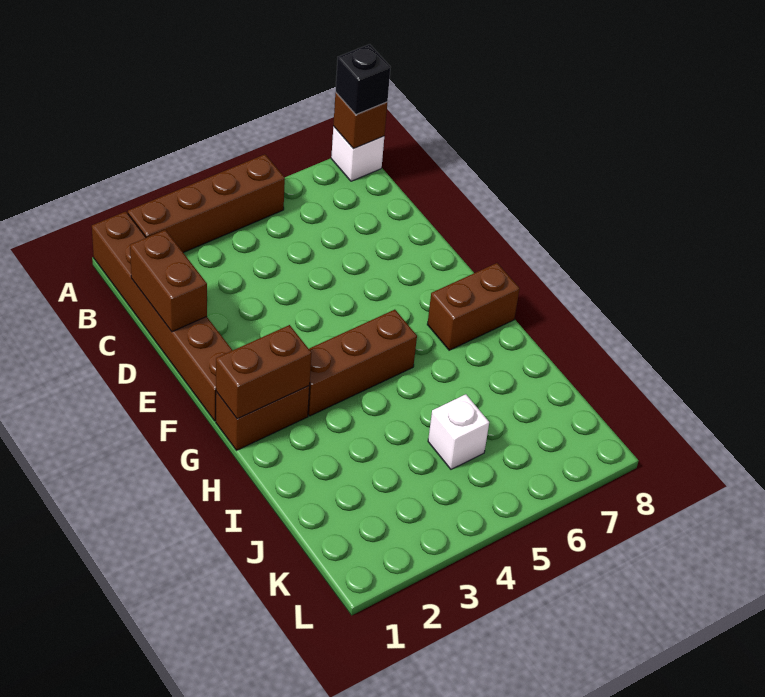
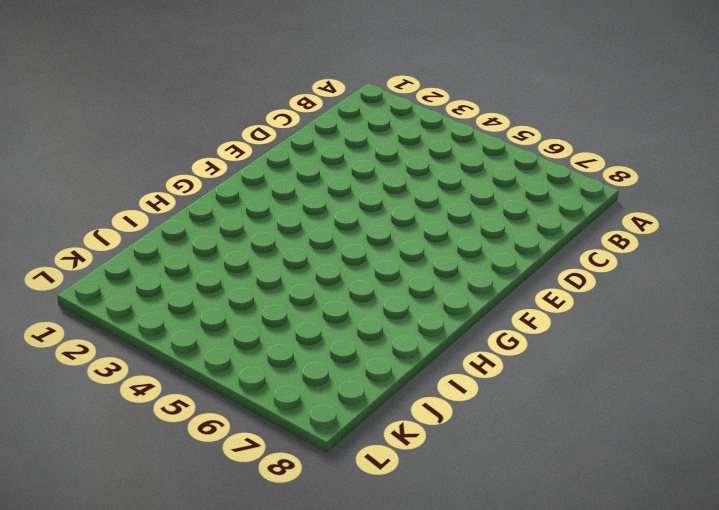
none -> brown brick A1:F1 level 1
none -> brown brick A2:A5 level 1

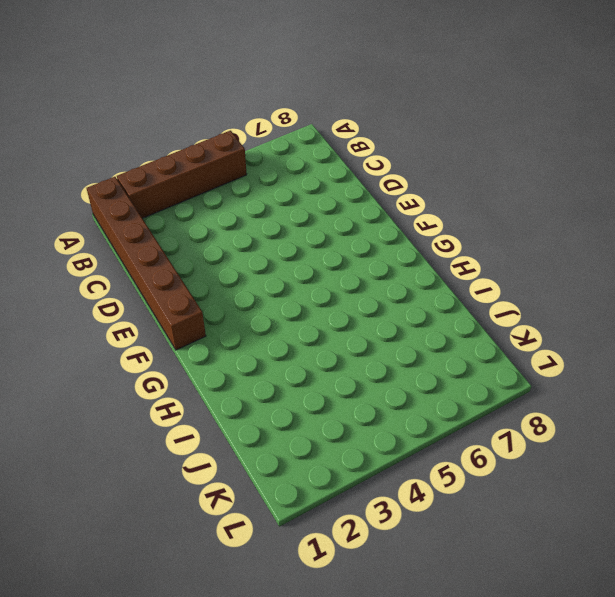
none -> white brick A8 level 1
none -> brown brick G1:G2 level 1

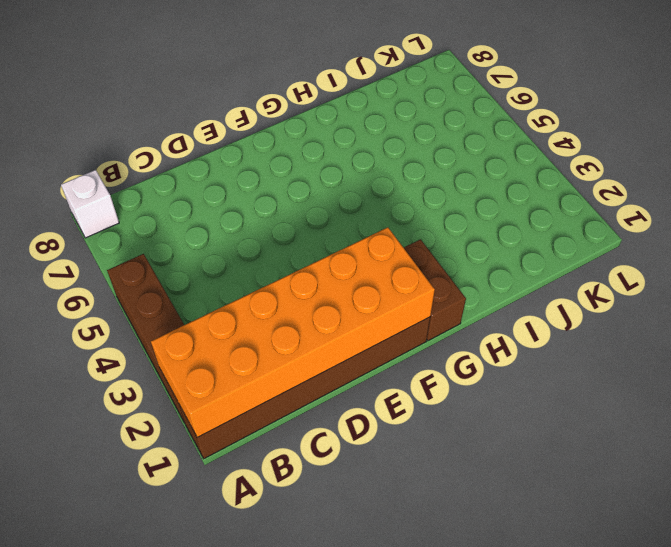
orange brick A1:F2 level 2 -> brown brick C1:D1 level 2
none -> brown brick G3:G5 level 1
none -> brown brick G7:G8 level 1

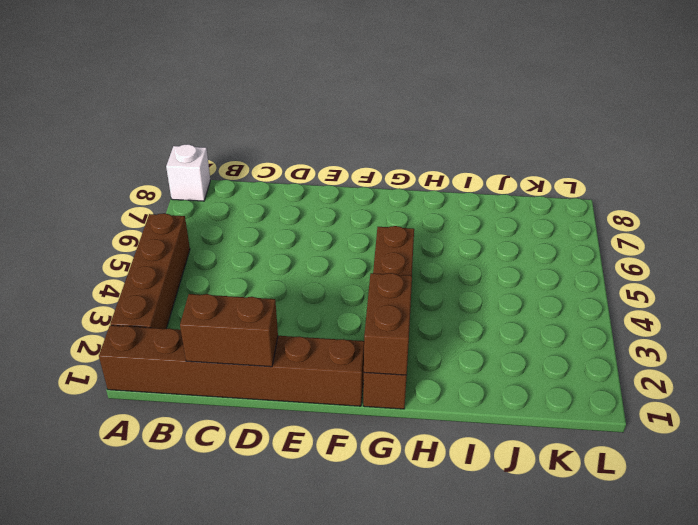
none -> brown brick G7:G8 level 1
none -> white brick J5 level 1

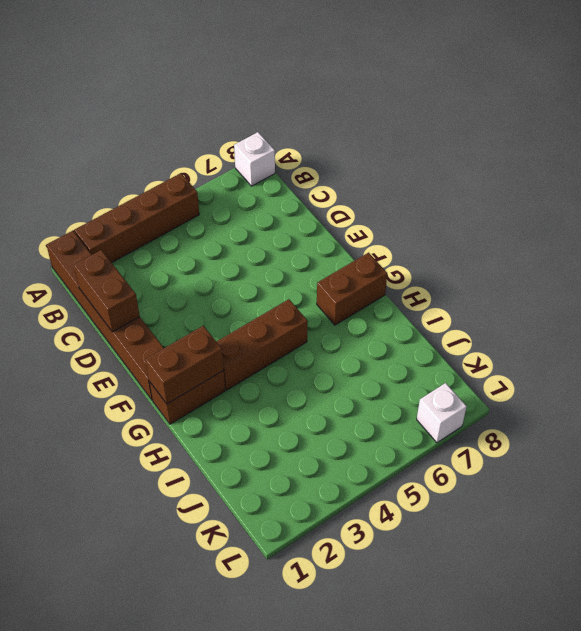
white brick L7 level 1 -> white brick J5 level 1
none -> brown brick A8 level 2
none -> black brick A8 level 3

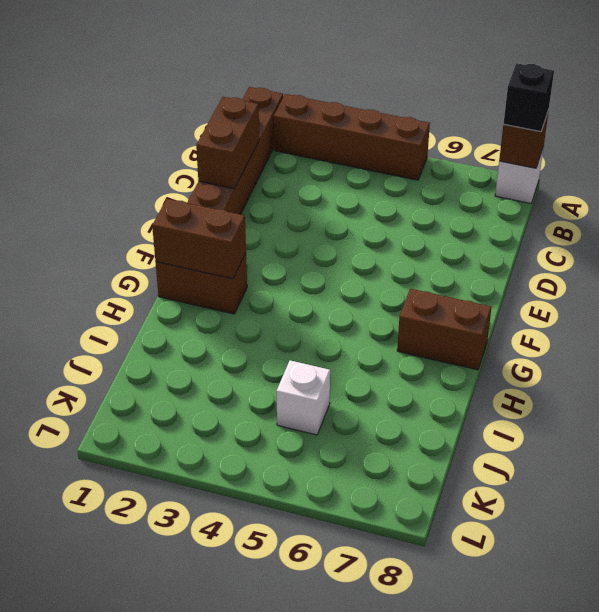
none -> brown brick G3:G5 level 1

